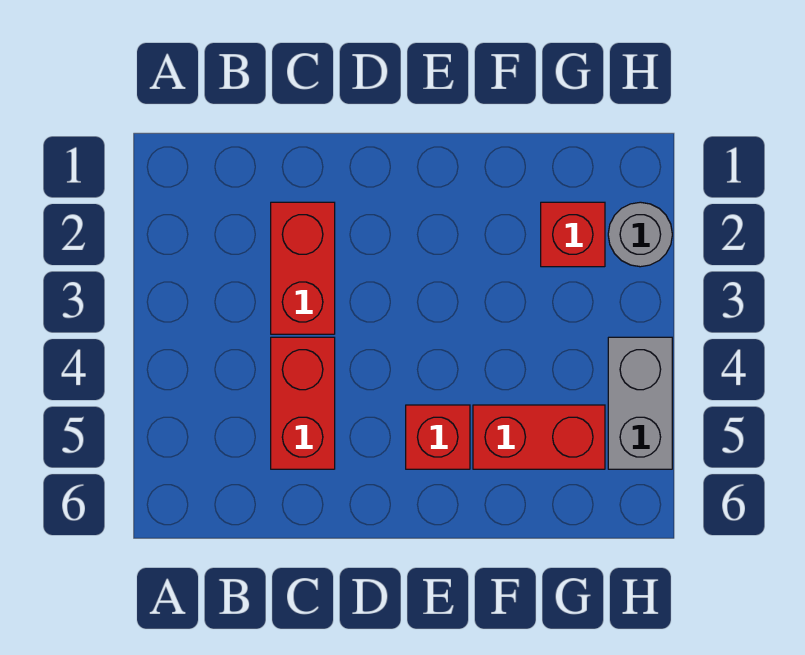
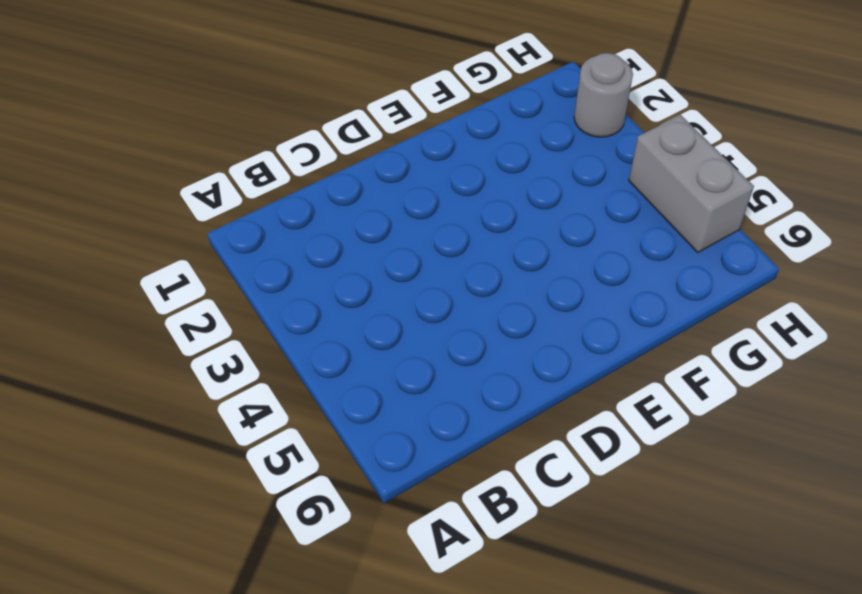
none -> red brick C2:C3 level 1
none -> red brick C4:C5 level 1

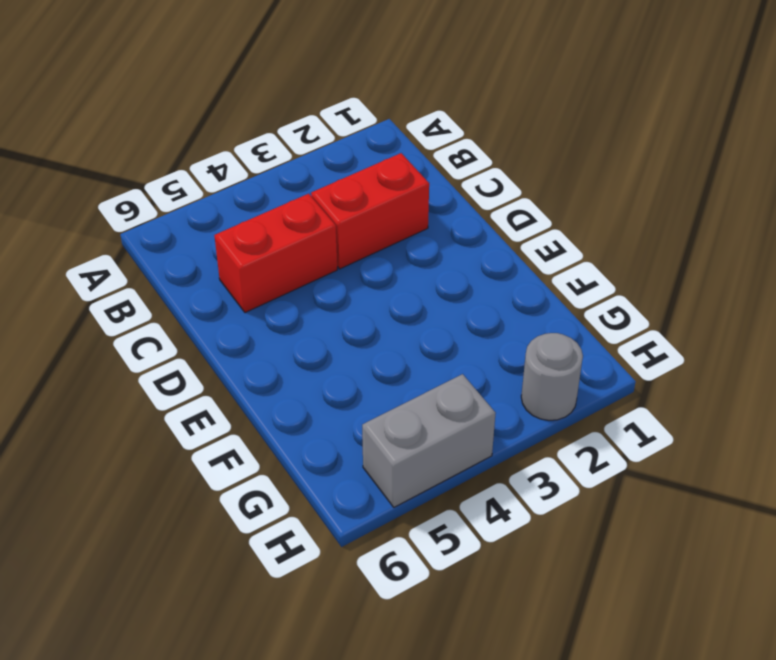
none -> red brick E5 level 1
none -> red brick F5:G5 level 1

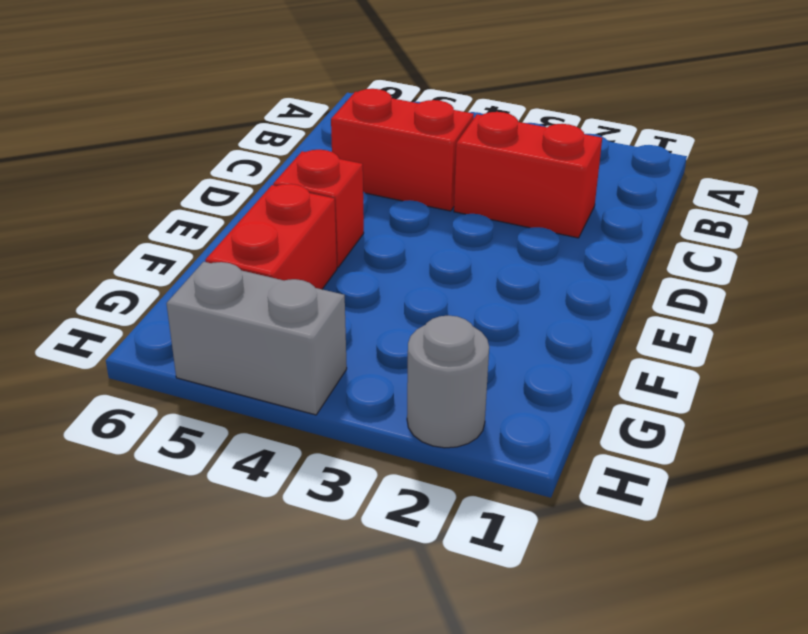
none -> red brick G2 level 1

